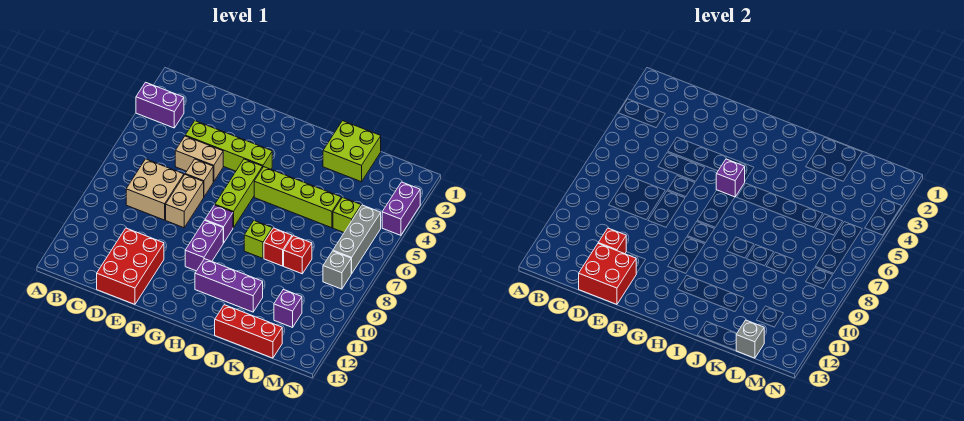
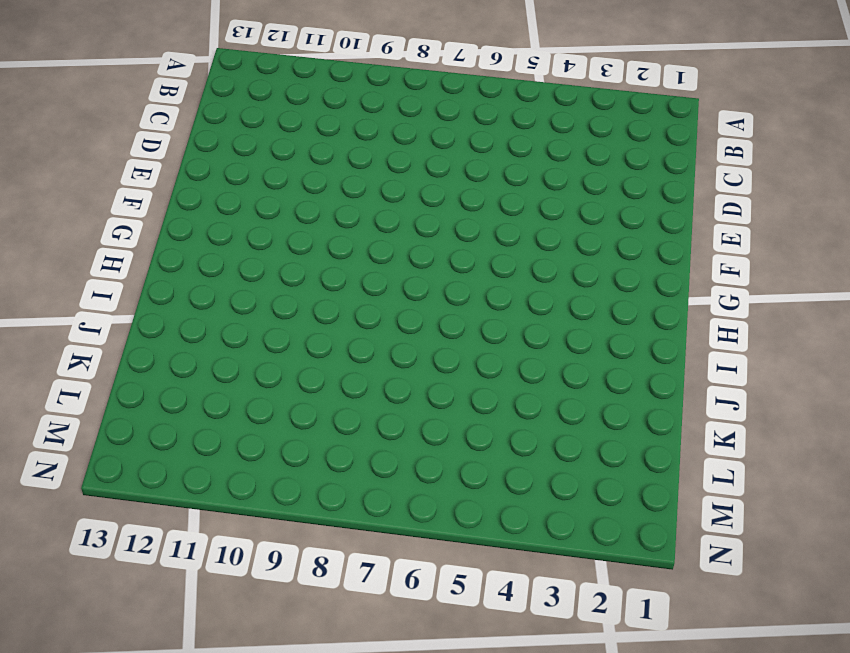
none -> purple brick A3:B3 level 1
none -> tan brick C7:D8 level 1
none -> lime brick D4:G4 level 1

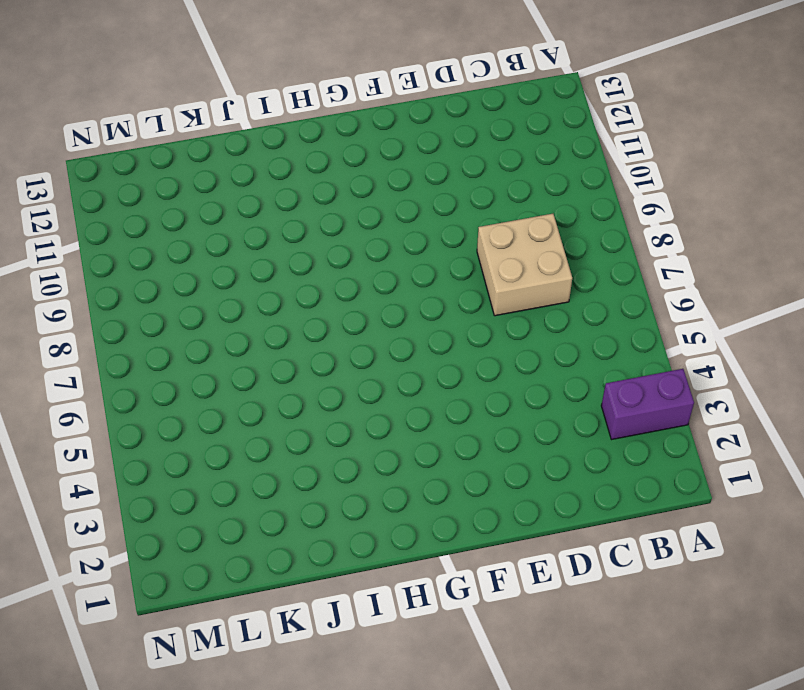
none -> lime brick D4:G4 level 1
none -> tan brick D5:E5 level 1
none -> red brick D11:E13 level 1

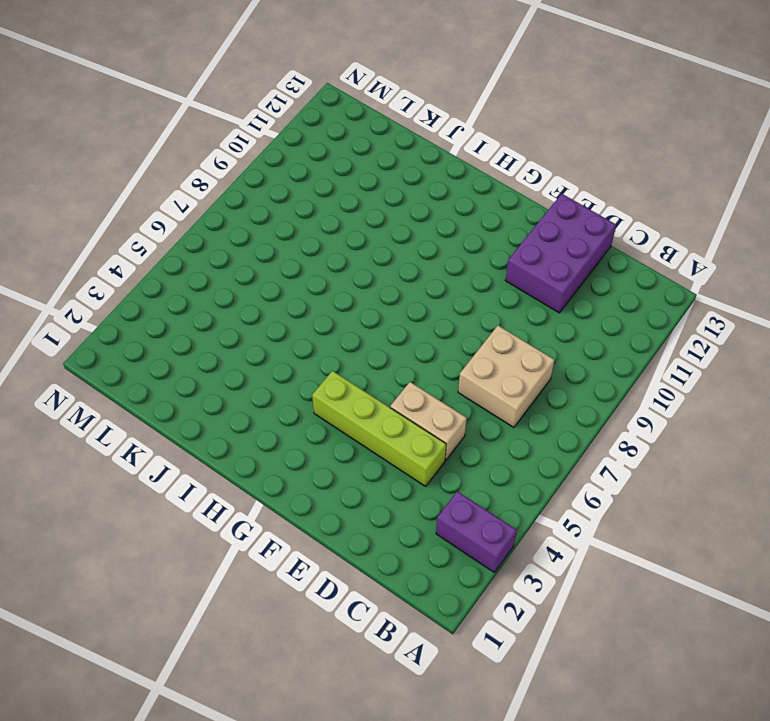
purple brick D11:E13 level 1 -> red brick D11:E13 level 1
none -> tan brick E6 level 1
none -> tan brick E7:E8 level 1
none -> lime brick G5:G7 level 1

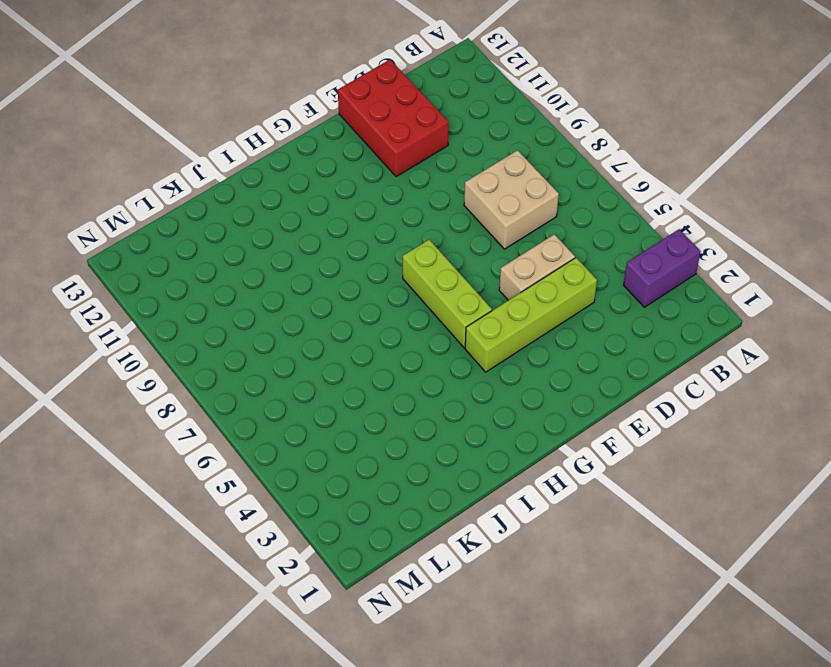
none -> tan brick E6 level 1
none -> tan brick E7:E8 level 1
none -> purple brick G8 level 1

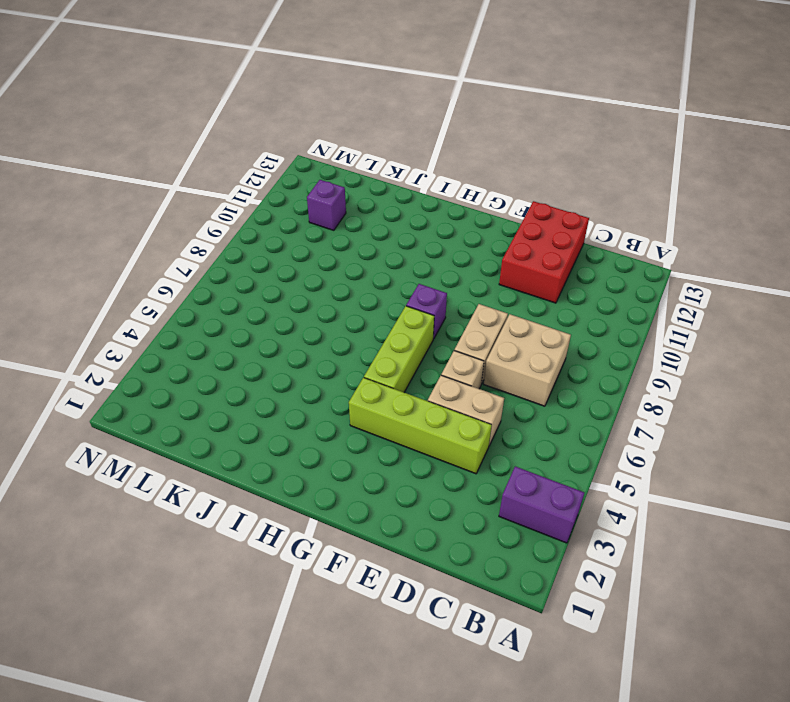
none -> purple brick G9:G10 level 1
none -> lime brick H5:K5 level 1
none -> purple brick H11:J11 level 1

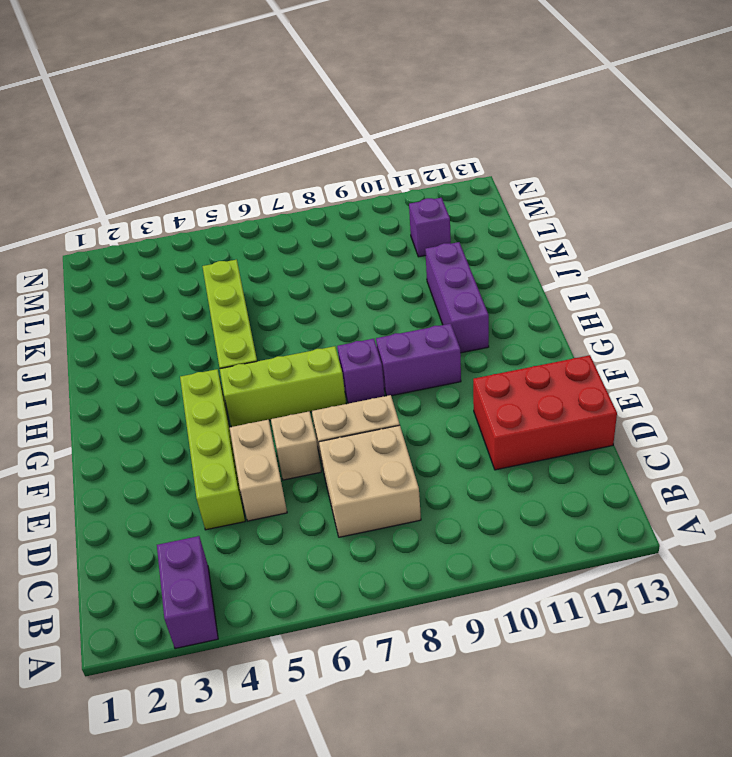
none -> lime brick I8 level 1
none -> lime brick J1:K2 level 1
none -> red brick J8 level 1

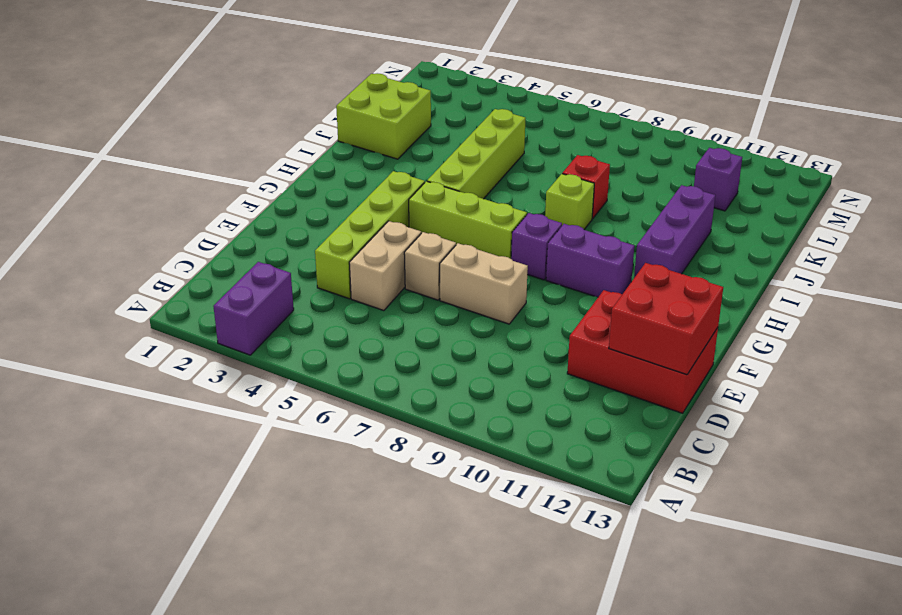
none -> tan brick C7:D8 level 1
none -> red brick J13:L13 level 1
none -> red brick K8 level 1

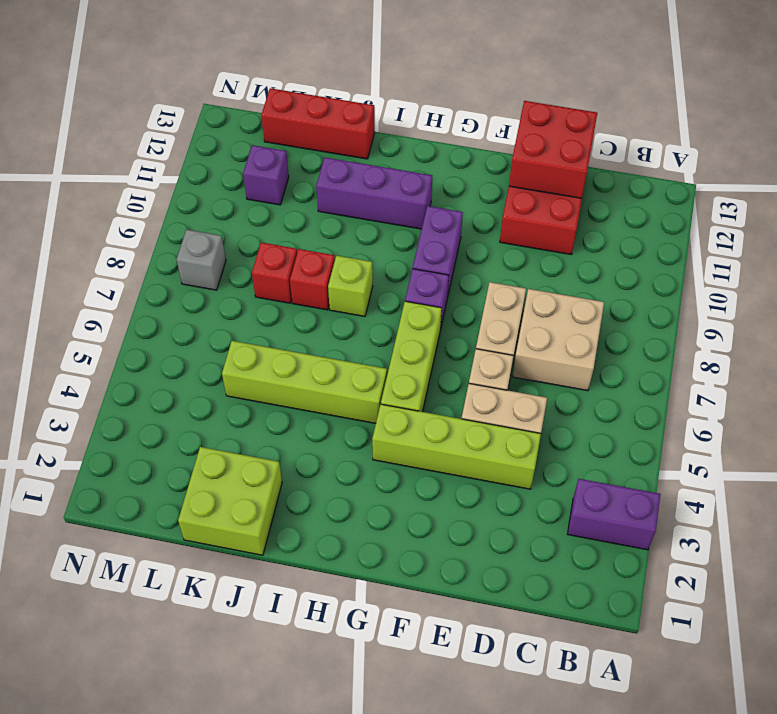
none -> lime brick L5 level 1
none -> grey brick M5:M7 level 1
none -> purple brick N3:N4 level 1

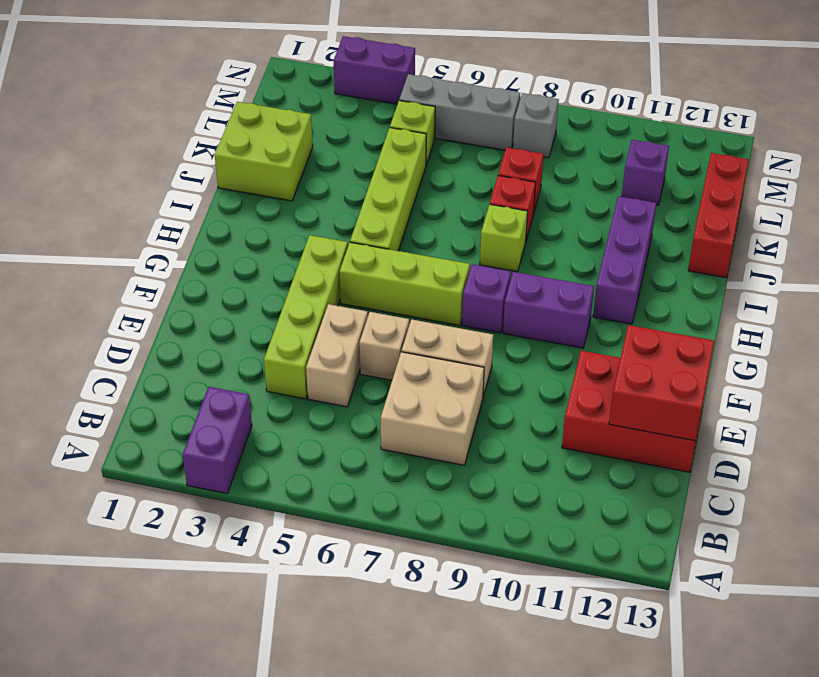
none -> red brick D11 level 2
none -> purple brick G5 level 2
none -> grey brick L13 level 2

